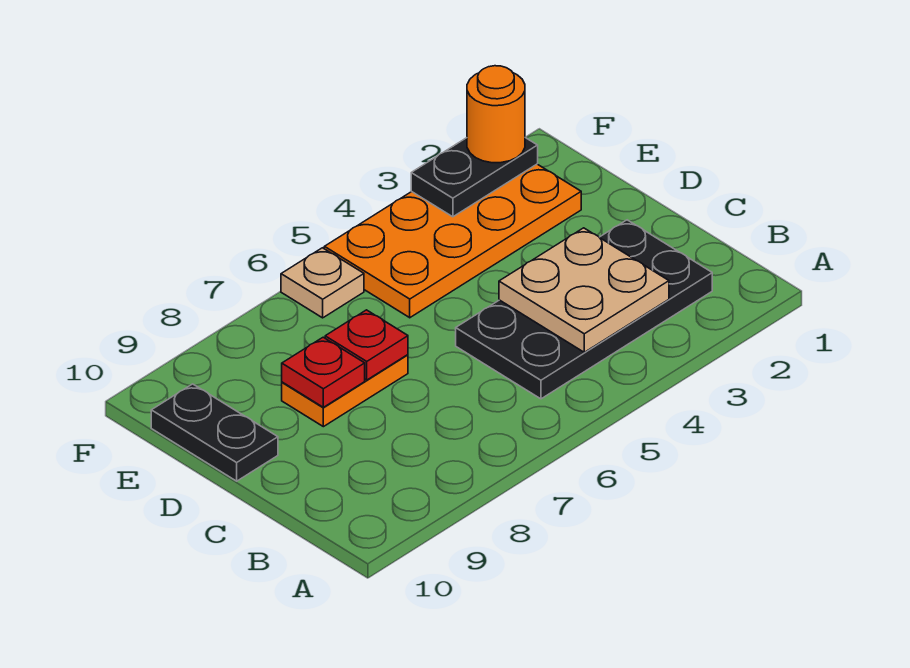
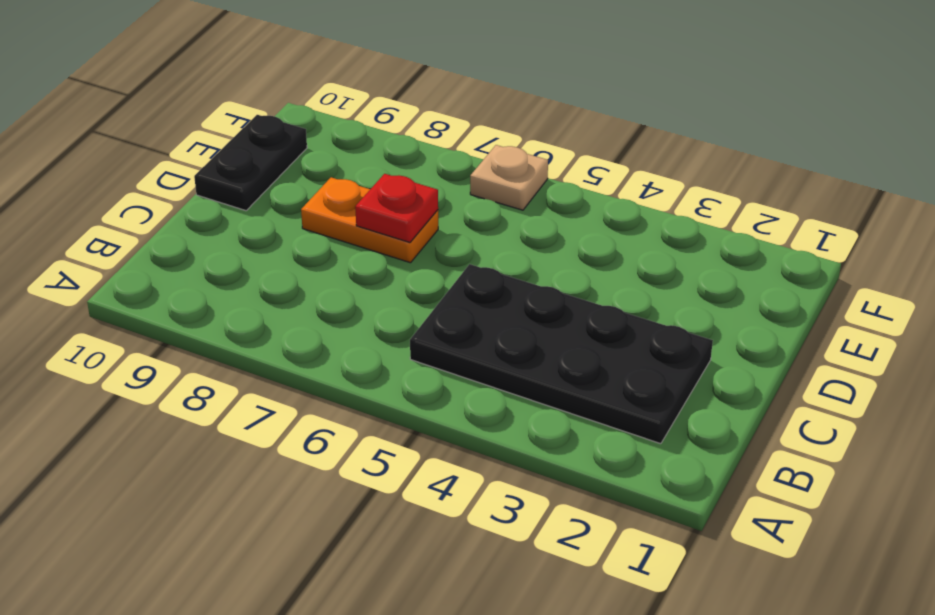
none -> orange plate E2:F5 level 1
none -> tan plate B3:C4 level 2

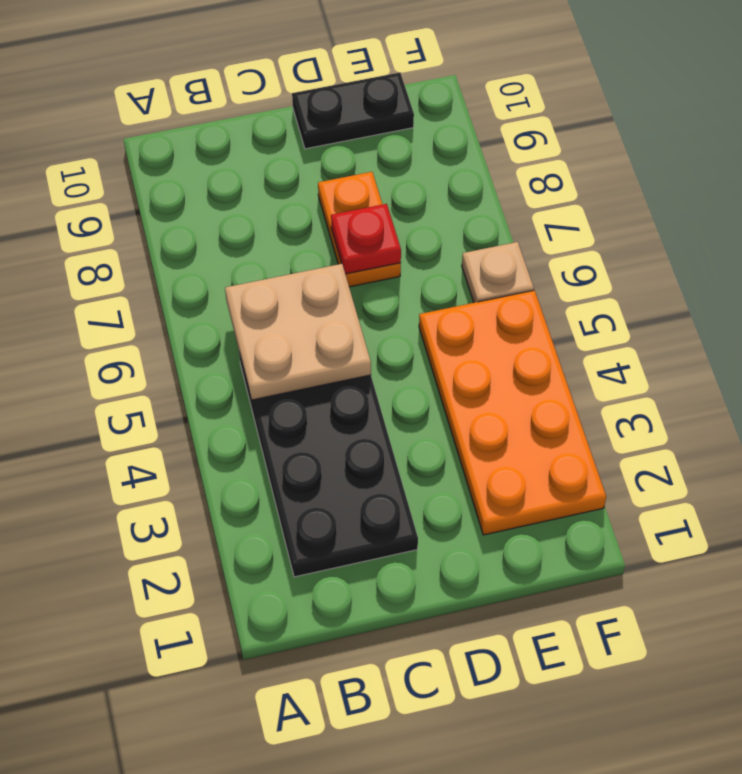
tan plate B5:C6 level 2 -> tan plate B3:C4 level 2
none -> red plate D8 level 2
none -> black plate F2:F3 level 2

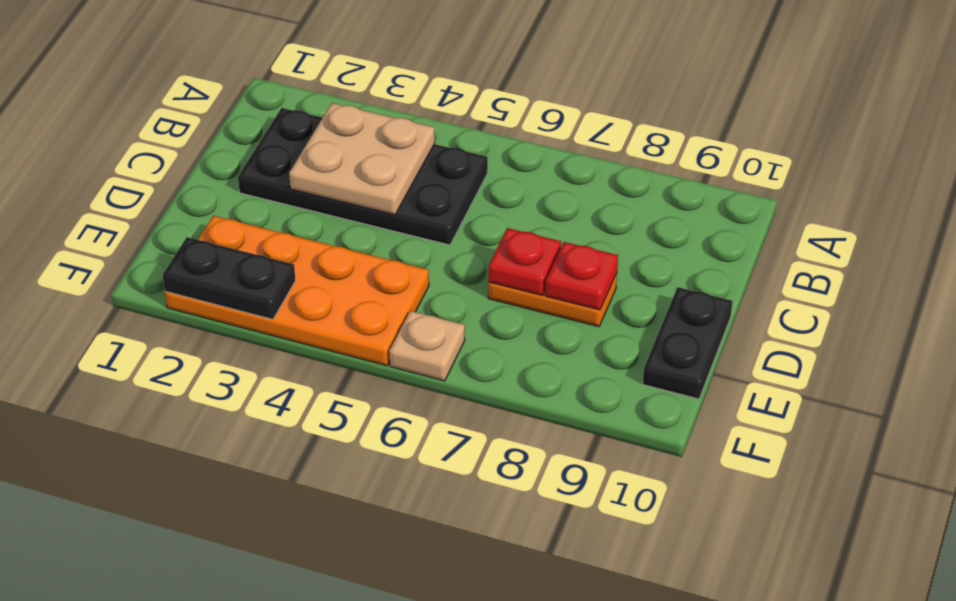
none -> orange round brick F2 level 3

